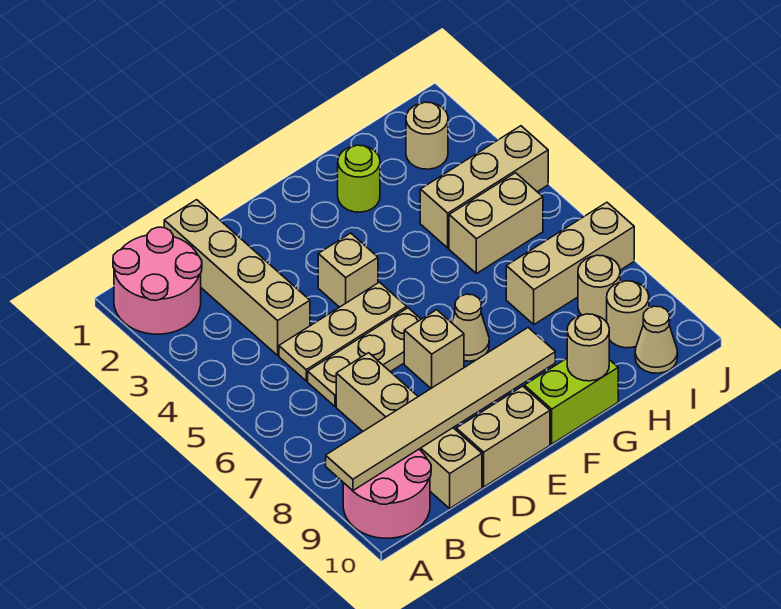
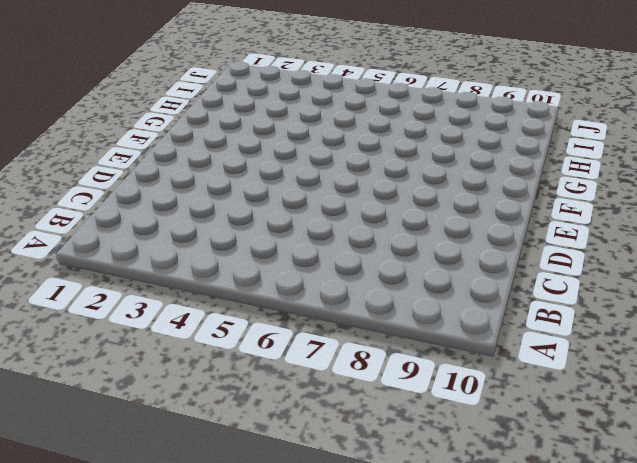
none -> pink round brick A1:B2 level 1
none -> pink round brick A9:B10 level 1
none -> tan brick C1:C4 level 1

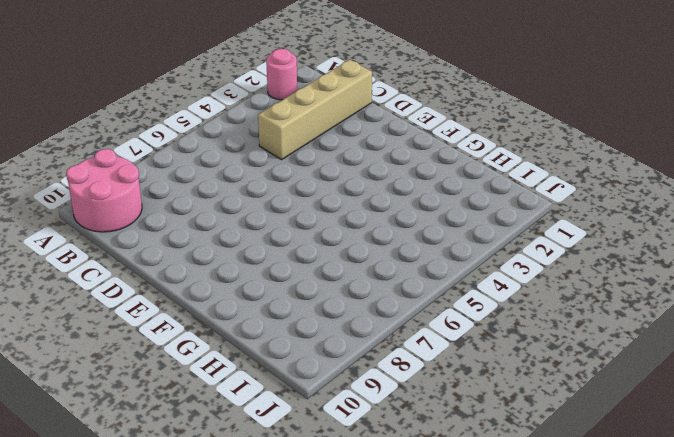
pink round brick A2 level 1 -> pink round brick A1:B2 level 1
none -> tan plate C5:E5 level 1
none -> tan plate C6:E6 level 1
none -> tan brick C7:C10 level 1

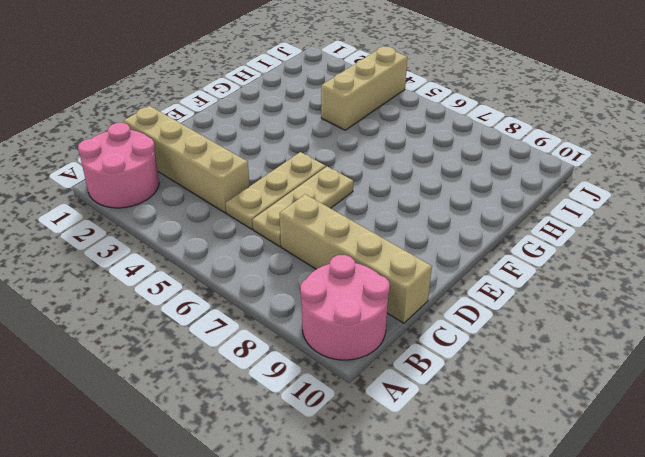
none -> tan brick D10:E10 level 1
none -> tan brick E4 level 1
none -> tan brick E7 level 1

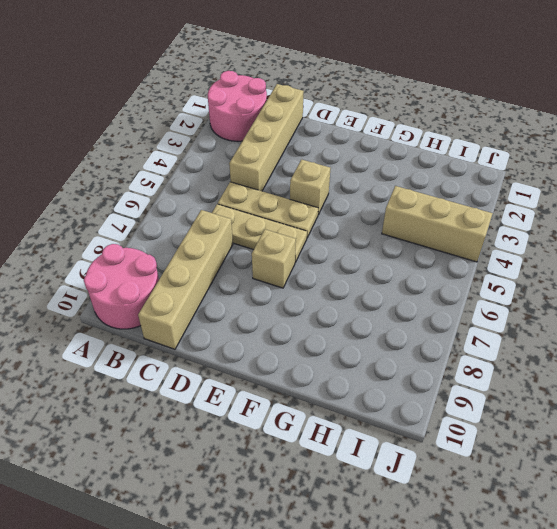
none -> tan brick D10:E10 level 1
none -> tan cone F7 level 1
none -> lime brick F10:G10 level 1

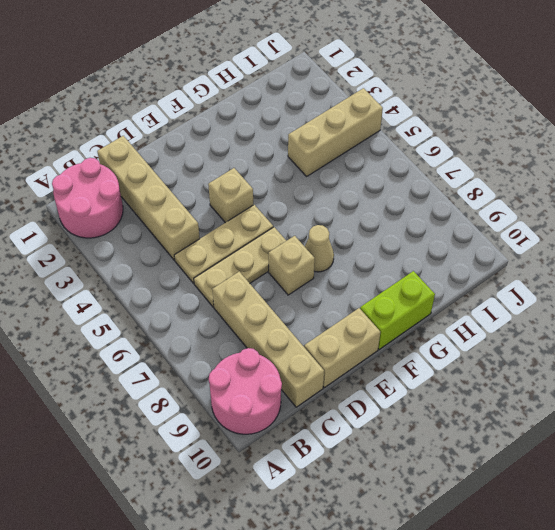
none -> lime round brick G2 level 1
none -> tan brick H5:I5 level 1
none -> tan brick H7:J7 level 1

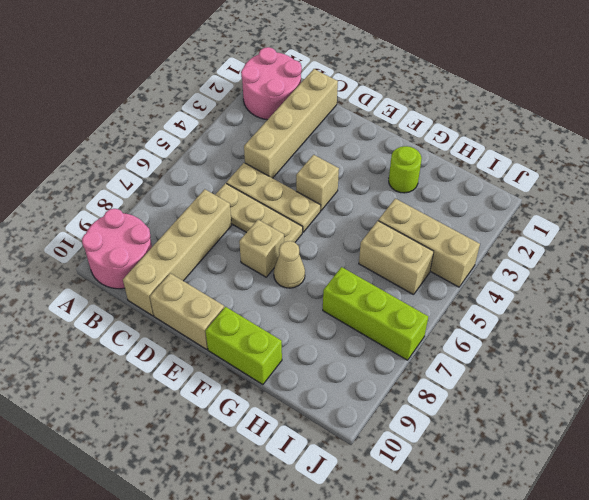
lime brick H7:J7 level 1 -> tan brick H7:J7 level 1
none -> tan round brick I2 level 1
none -> tan round brick I8 level 1
none -> tan round brick I9 level 1

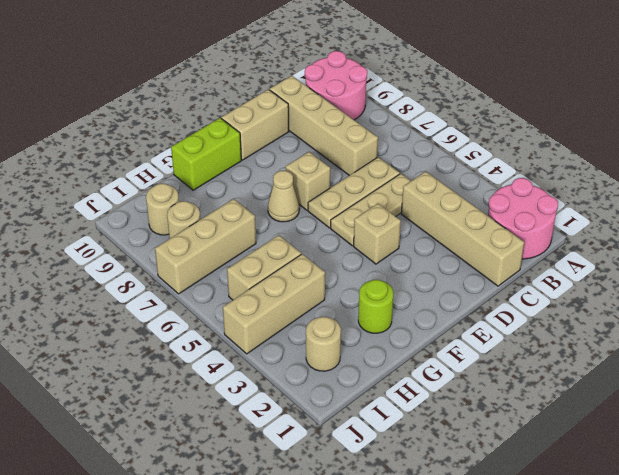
none -> tan cone I10 level 1
none -> tan tile A9:F9 level 2
none -> tan round brick G10 level 2

